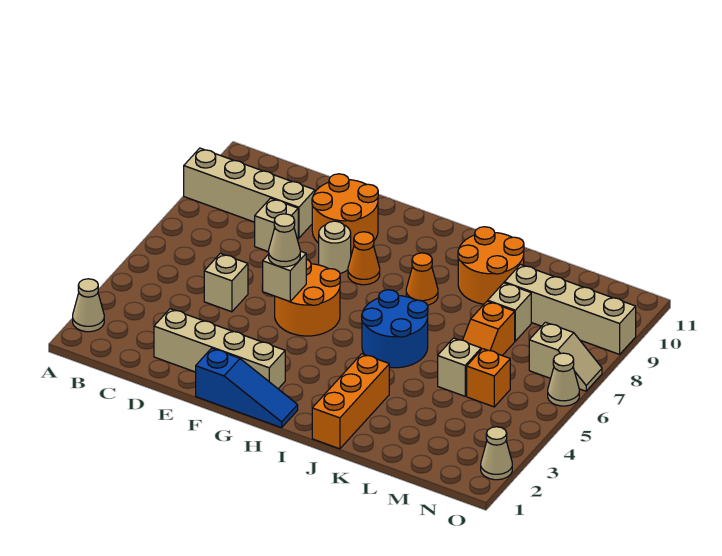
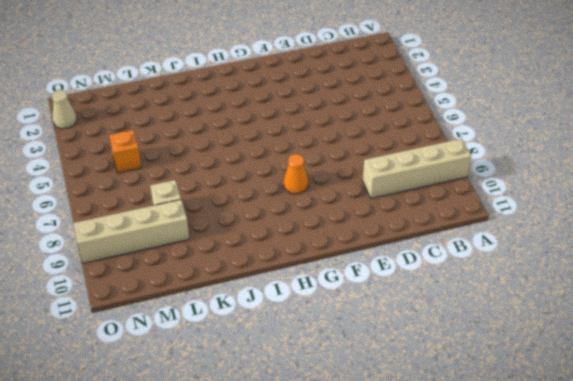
none -> tan cone A2 level 1
none -> tan brick D2:G2 level 1
none -> tan brick D5 level 1

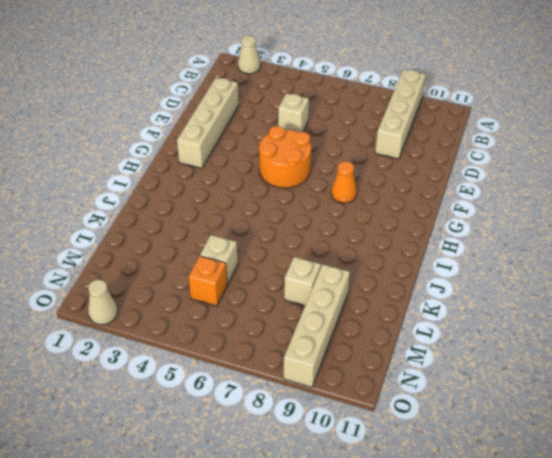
none -> tan brick D8 level 1
none -> orange round brick E9:F10 level 1
none -> blue slope F1:H1 level 1 top F

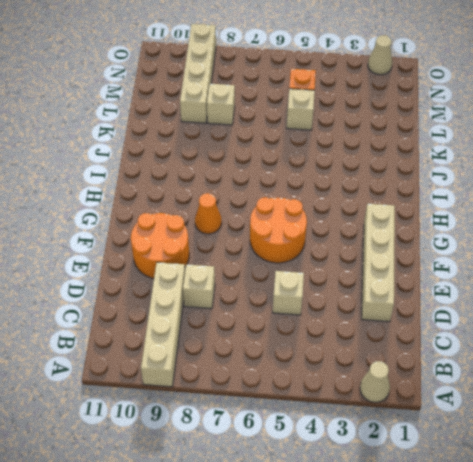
none -> blue slope F1:H1 level 1 top F
none -> tan round brick F8 level 1
none -> blue round brick I5:J6 level 1

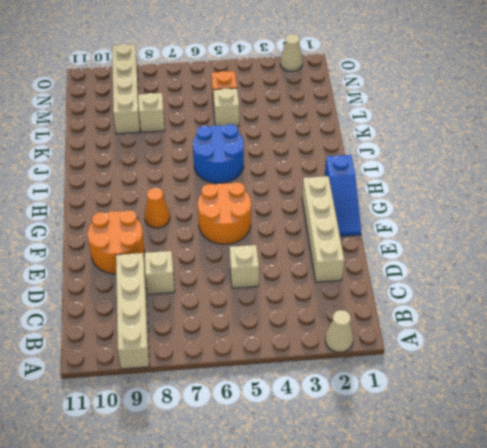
blue slope F1:H1 level 1 top H -> blue slope F1:H1 level 1 top F
none -> tan round brick F8 level 1
none -> orange cone I8 level 1
none -> orange brick J1:J3 level 1

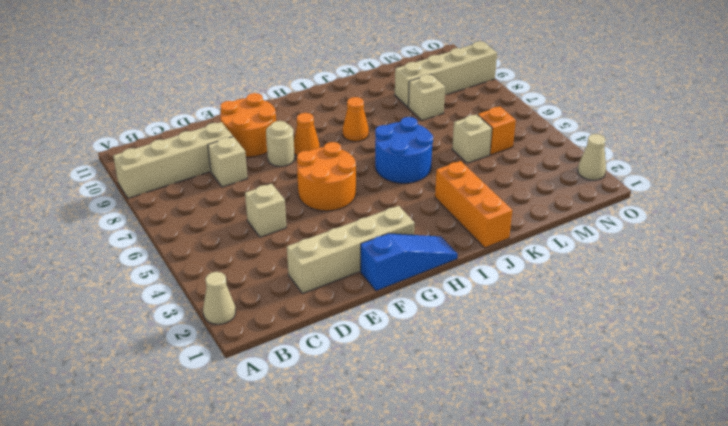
none -> orange round brick J9:K10 level 1
none -> orange slope L6:L7 level 1 top 7
none -> tan slope N7:O7 level 1 top N

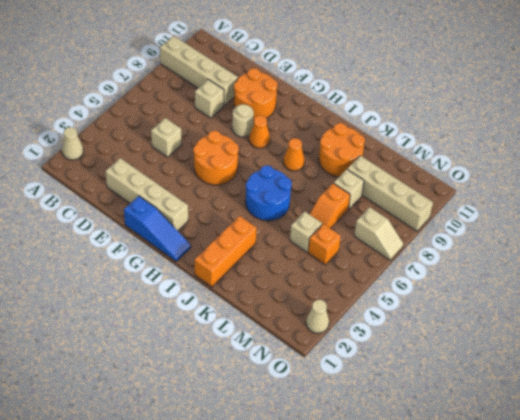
none -> tan cone O6 level 1
none -> tan brick F5 level 2
none -> tan cone F5 level 3

